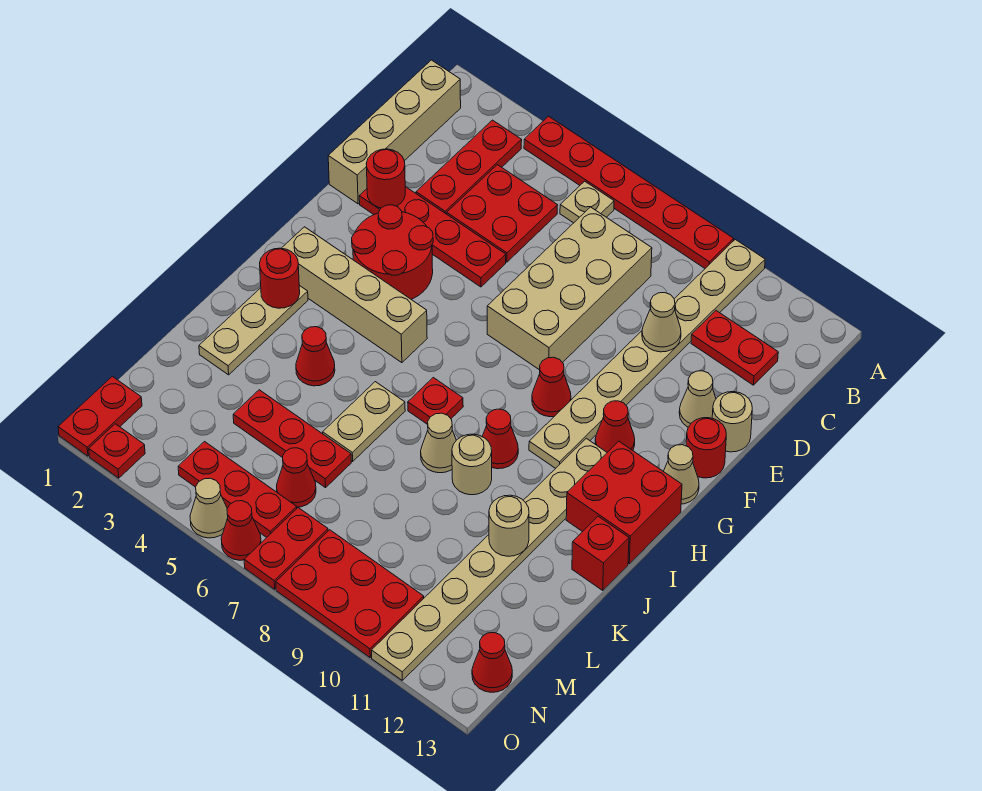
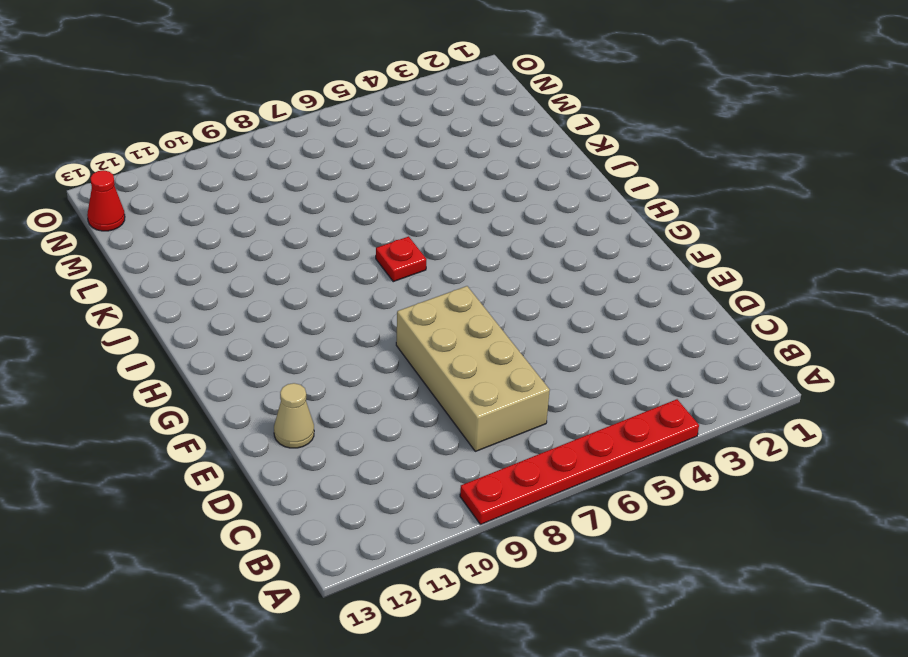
none -> tan plate A10:H10 level 1
none -> tan brick B1:E1 level 1
none -> red plate B3:D3 level 1
none -> tan plate B6 level 1

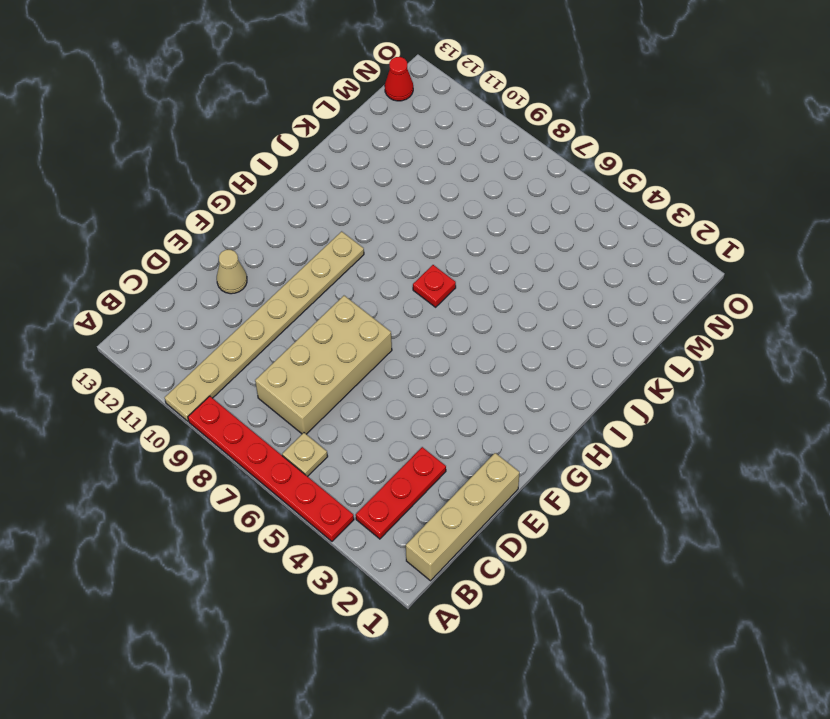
none -> red plate C4:D5 level 1
none -> red plate C11:C12 level 1
none -> red plate E2:E5 level 1
none -> tan round brick E13 level 1

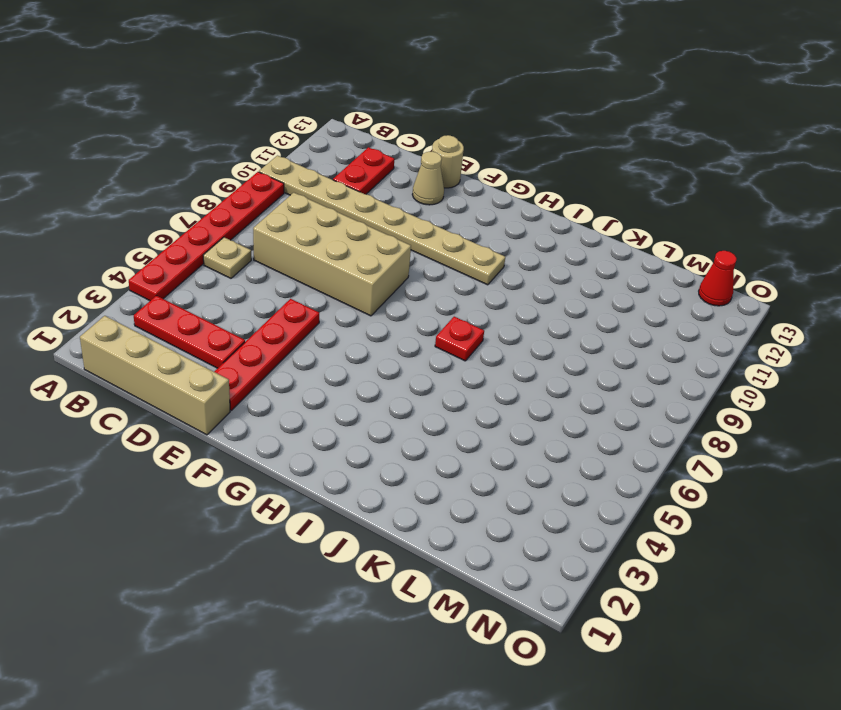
none -> red plate C4:D5 level 1
none -> red round brick F3:G4 level 1
none -> red round brick F13 level 1
none -> red cone G9 level 1

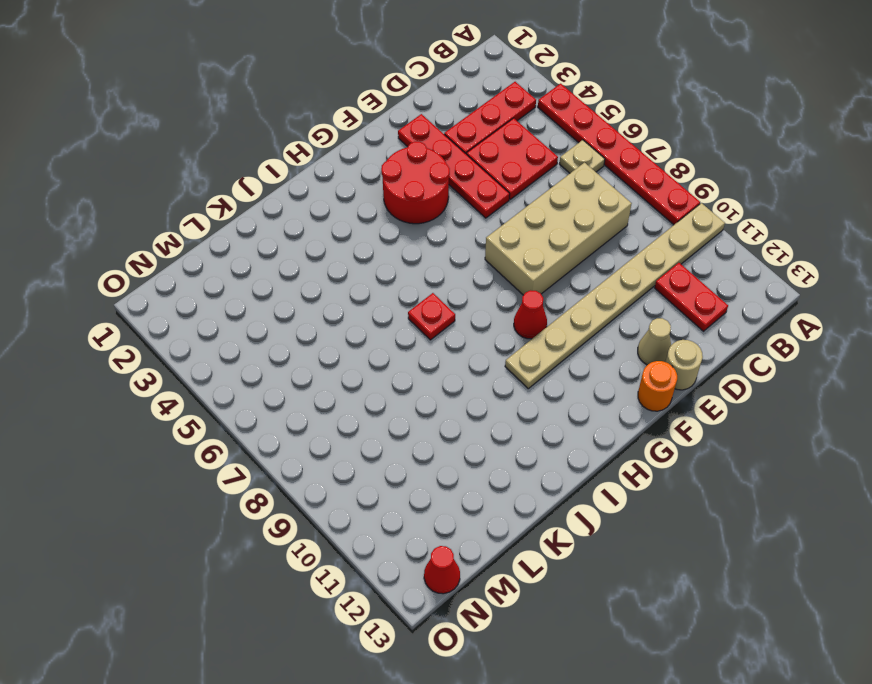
orange round brick F13 level 1 -> red round brick F13 level 1
none -> tan brick B1:E1 level 1
none -> red cone G11 level 1
none -> tan cone G13 level 1
none -> tan brick H2:H5 level 1

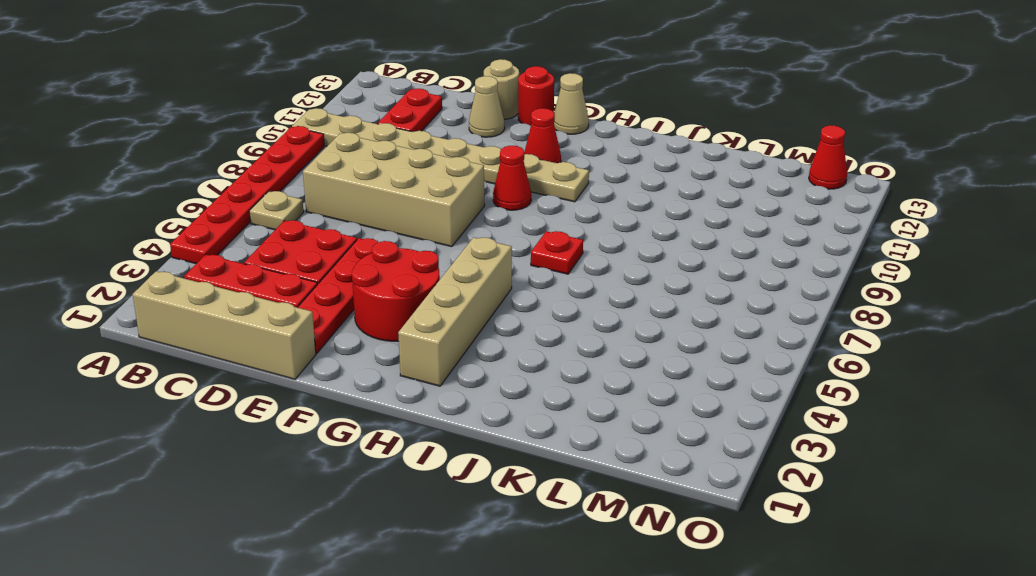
none -> tan plate H11:O11 level 1
none -> red brick H12:I13 level 1
none -> tan plate I2:K2 level 1
none -> red cone I9 level 1

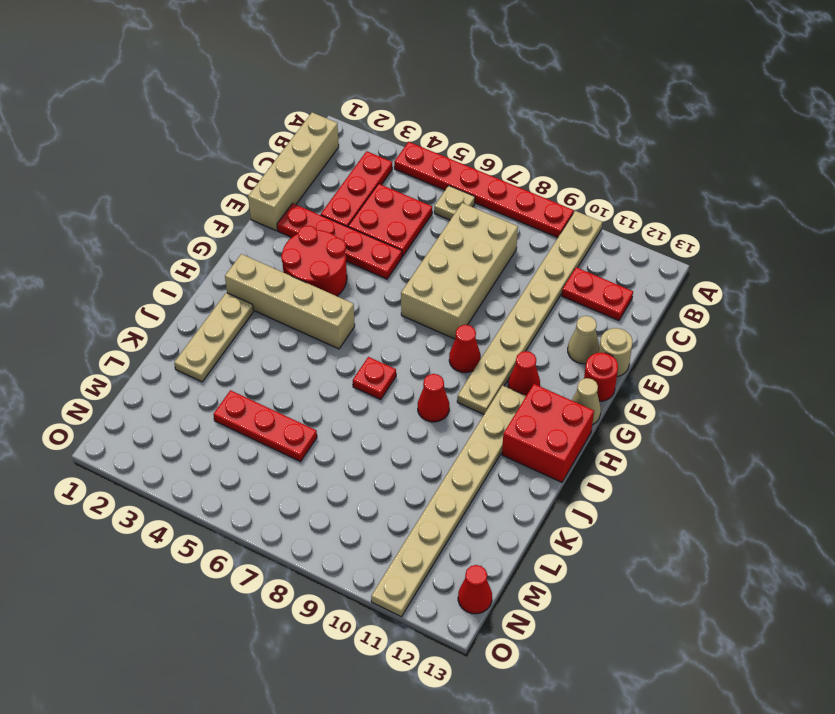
none -> red cone J4 level 1
none -> tan plate J6:K6 level 1
none -> tan cone J8 level 1
none -> tan round brick J9 level 1

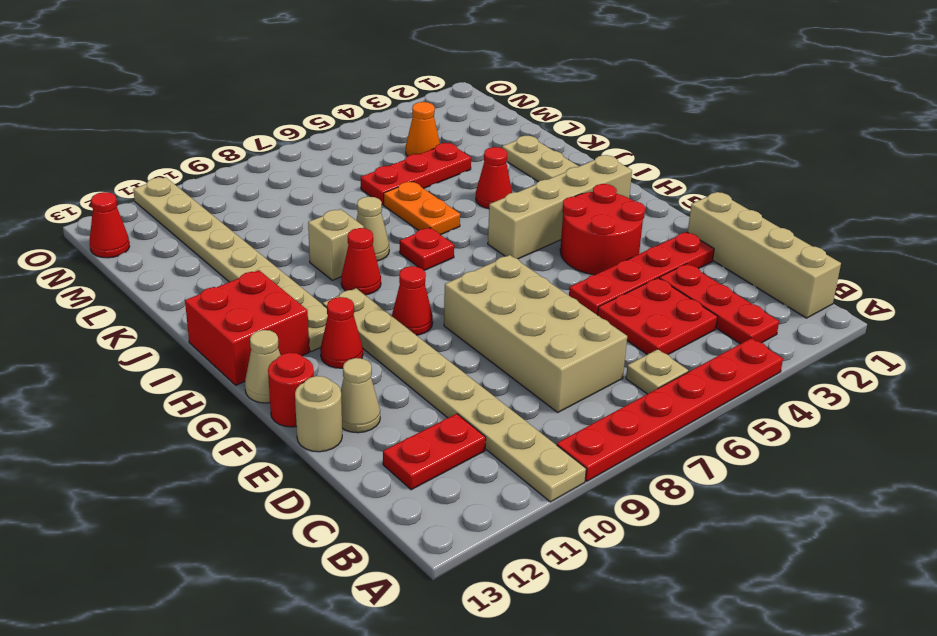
orange plate J6:K6 level 1 -> tan plate J6:K6 level 1
tan brick J9 level 1 -> tan round brick J9 level 1
orange cone M4 level 1 -> none
none -> red brick J13 level 1
none -> red cone M6 level 1
none -> red plate N1:O1 level 1
none -> red plate N4:N6 level 1

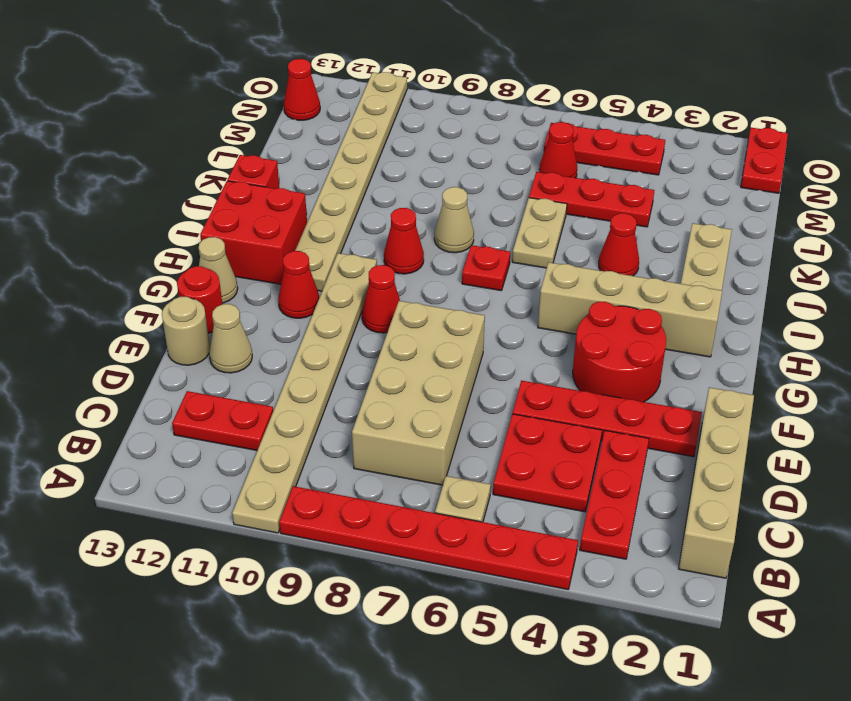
none -> tan round brick J9 level 1
none -> red plate N7:O7 level 1
none -> red plate N8:O10 level 1
none -> red plate O2 level 1

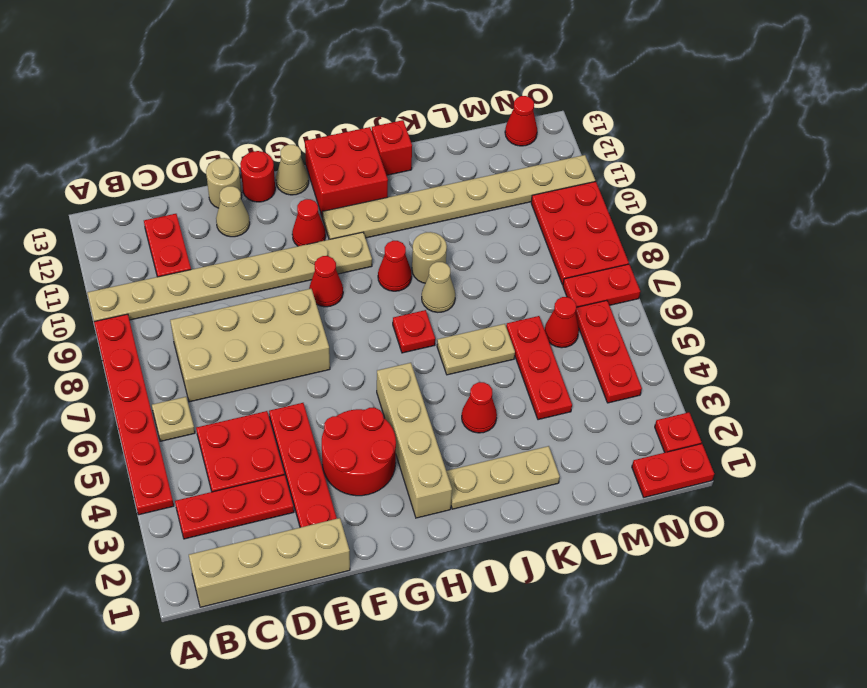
none -> tan cone O5 level 1
none -> red cone O6 level 1
none -> tan cone D10 level 2
none -> red round brick E2 level 2

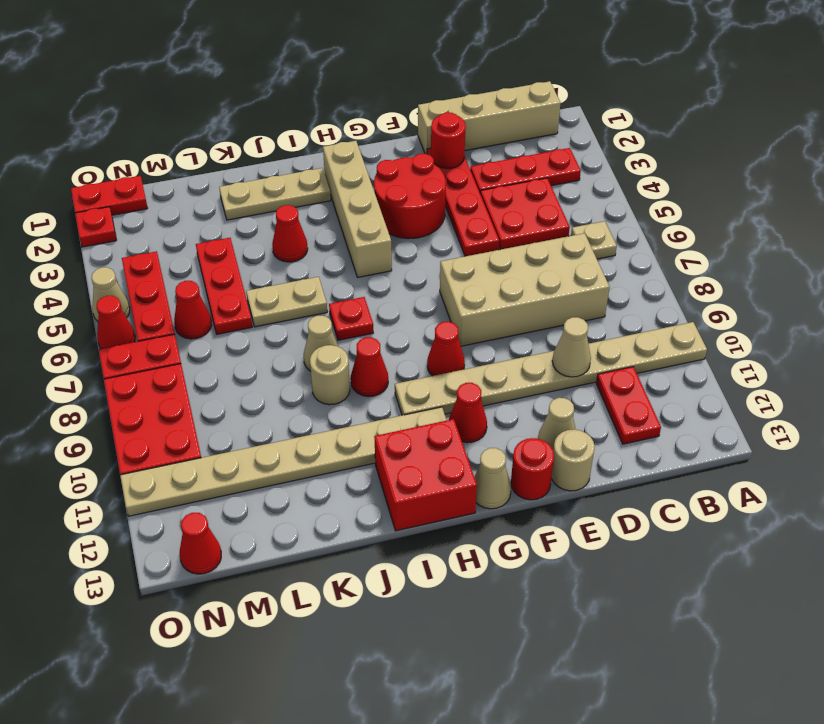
none -> red plate A4:A9 level 1
none -> red brick J13 level 1
none -> red round brick I2 level 2
none -> tan round brick K11 level 2

